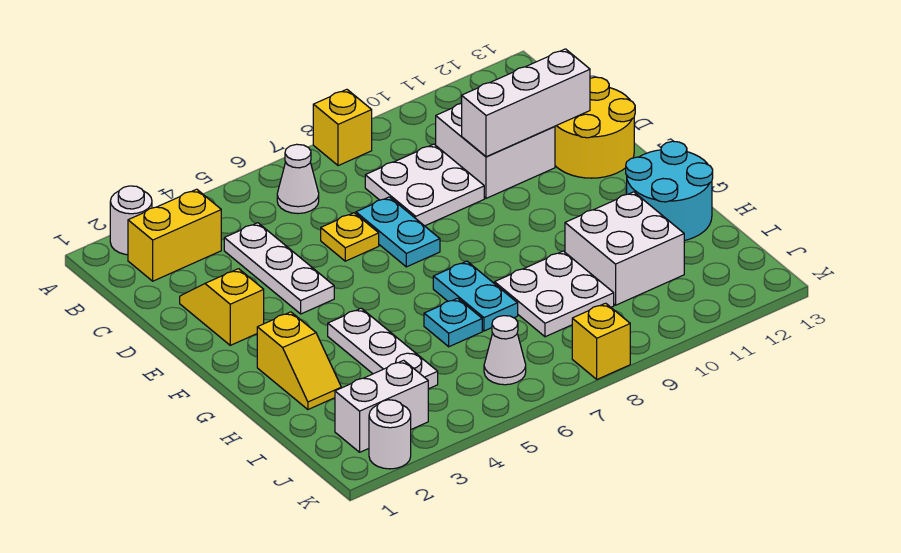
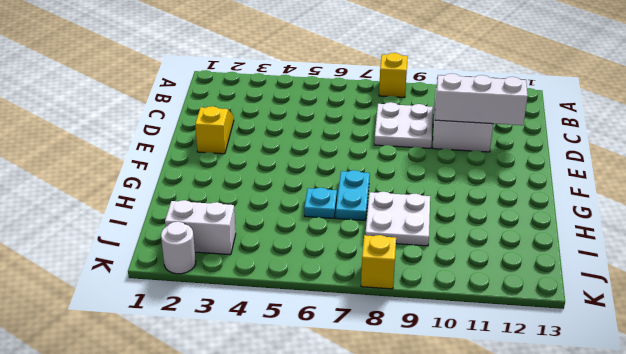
none -> white round brick A2 level 1
none -> yellow brick B2:B3 level 1
none -> white cone B6 level 1

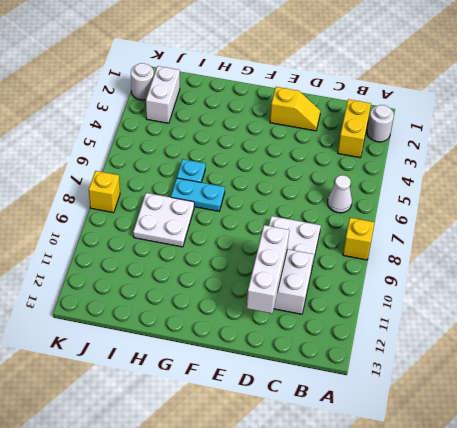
none -> white plate C4:E4 level 1
none -> yellow plate D6 level 1
none -> cyan plate D7:E7 level 1

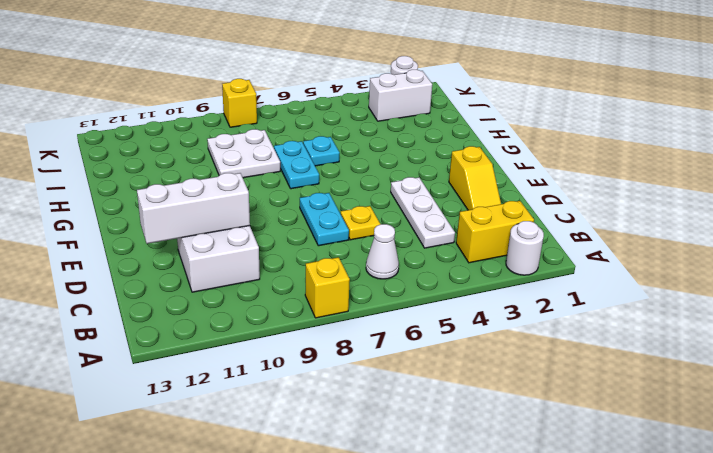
none -> white plate C8:D9 level 1
none -> yellow round brick D12:E13 level 1
none -> yellow slope G2:H2 level 1 top G

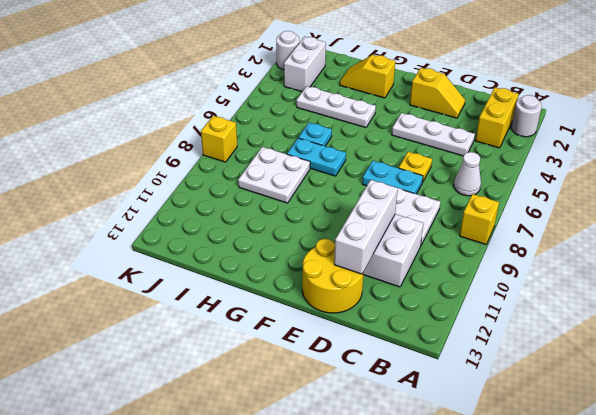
none -> cyan round brick G12:H13 level 1
none -> white brick H10:I11 level 1
none -> white cone J6 level 1

